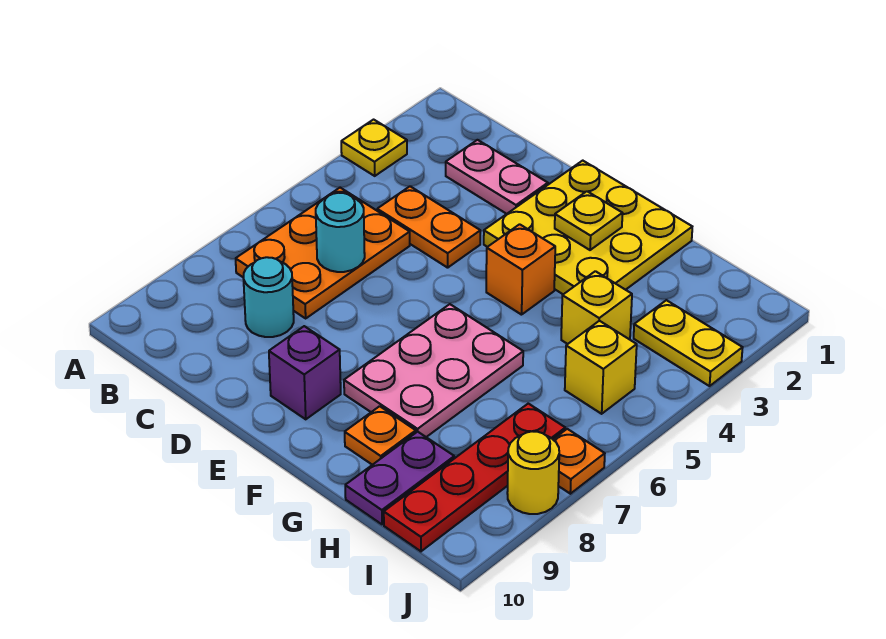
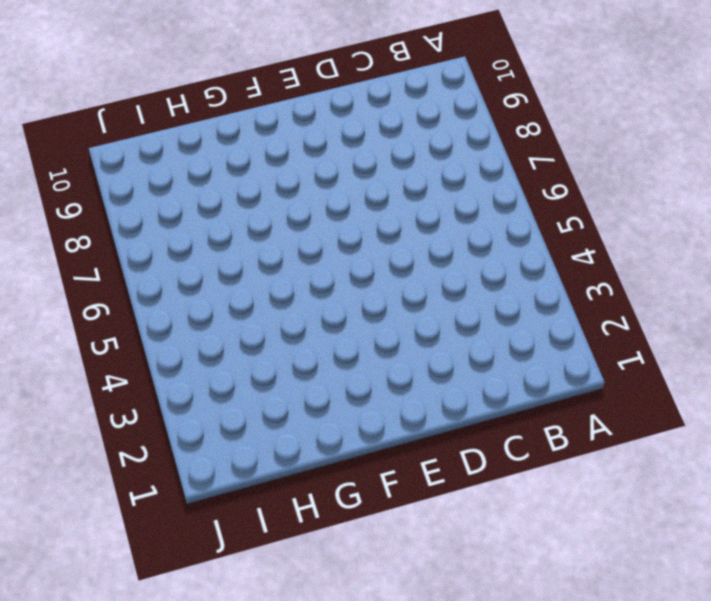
none -> yellow plate A3 level 1
none -> orange plate B5:C7 level 1
none -> pink plate C2:D2 level 1

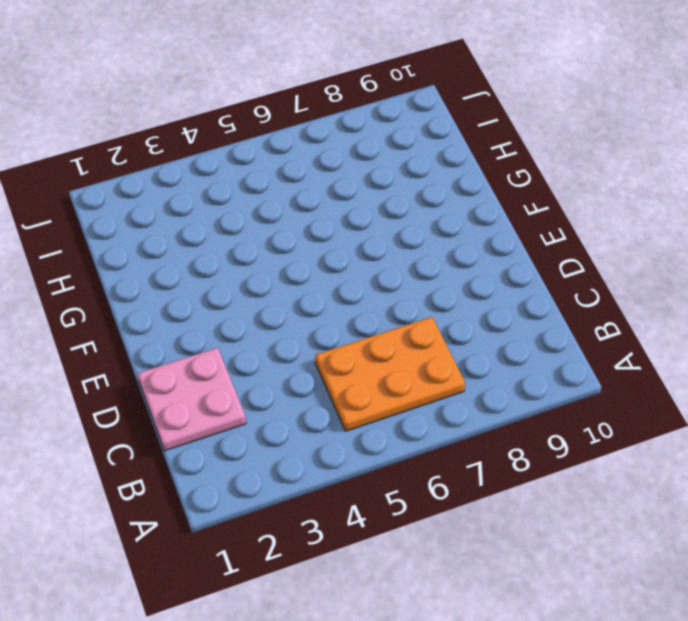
pink plate C1:D2 level 1 -> pink plate C2:D2 level 1
none -> yellow plate A3 level 1
none -> orange plate C4:D4 level 1
none -> cyan round brick C8 level 1

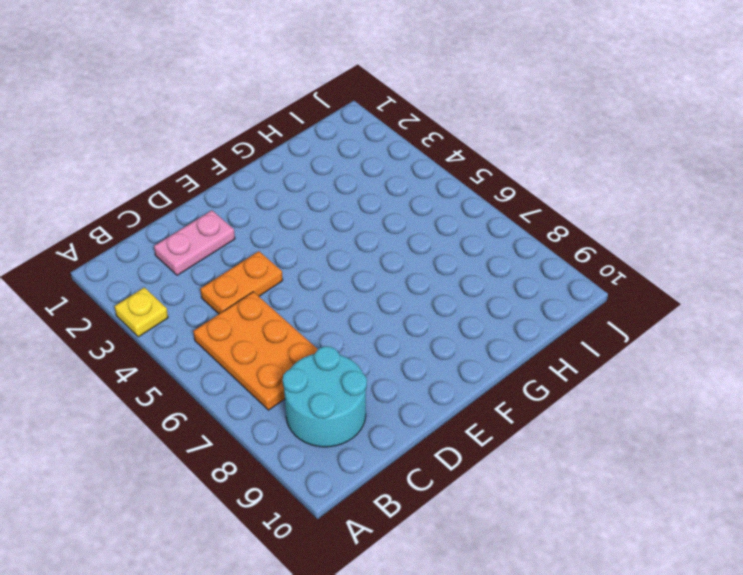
cyan round brick B8:C9 level 1 -> cyan round brick C8 level 1
none -> yellow plate E1:G3 level 1
none -> purple brick E9 level 1
none -> orange brick F4 level 1

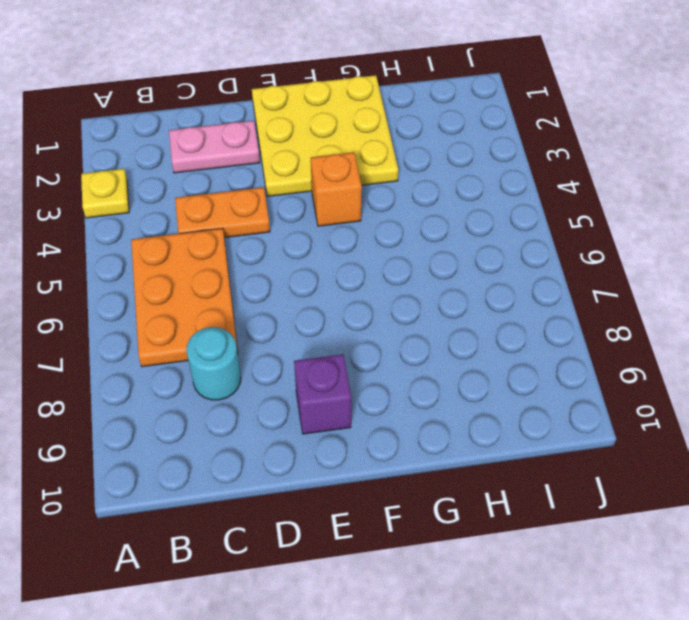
none -> pink plate F6:G8 level 1
none -> orange plate G9 level 1
none -> yellow brick H4 level 1

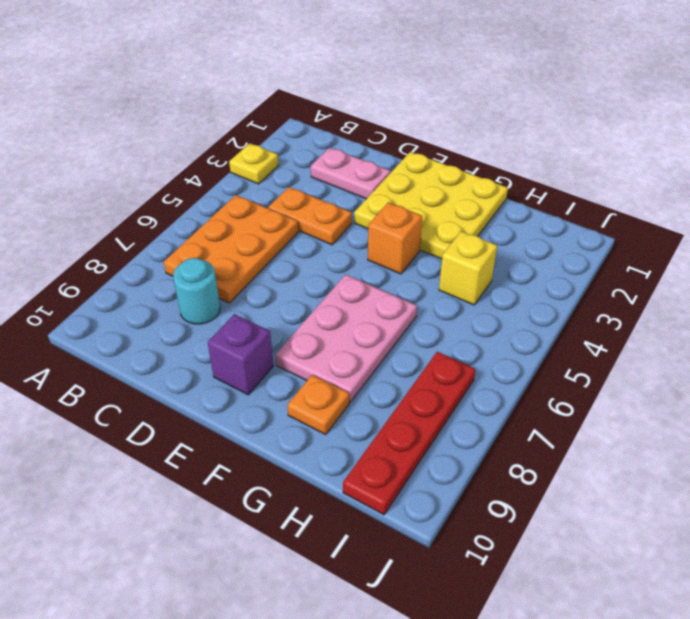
none -> purple plate H9:H10 level 1
none -> yellow plate I3:J3 level 1
none -> yellow brick I5 level 1

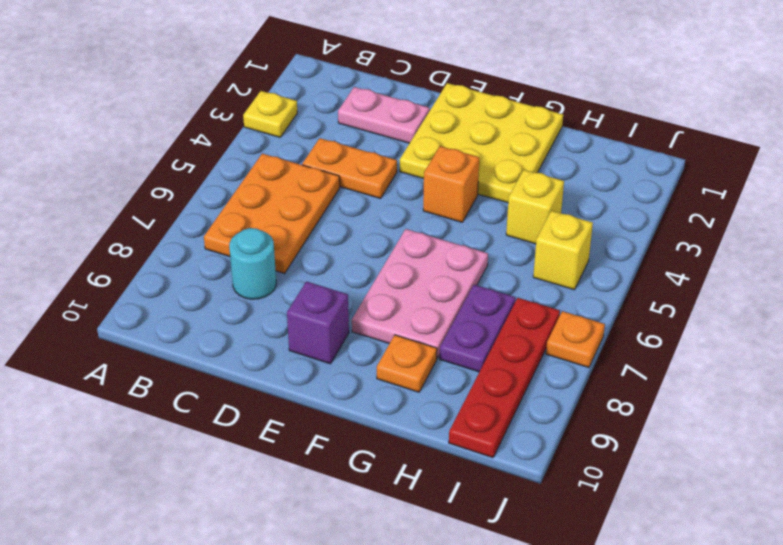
purple plate H7:H8 level 1 -> purple plate H9:H10 level 1
none -> yellow plate I3:J3 level 1
none -> yellow round brick J8 level 1
none -> cyan round brick C6 level 2

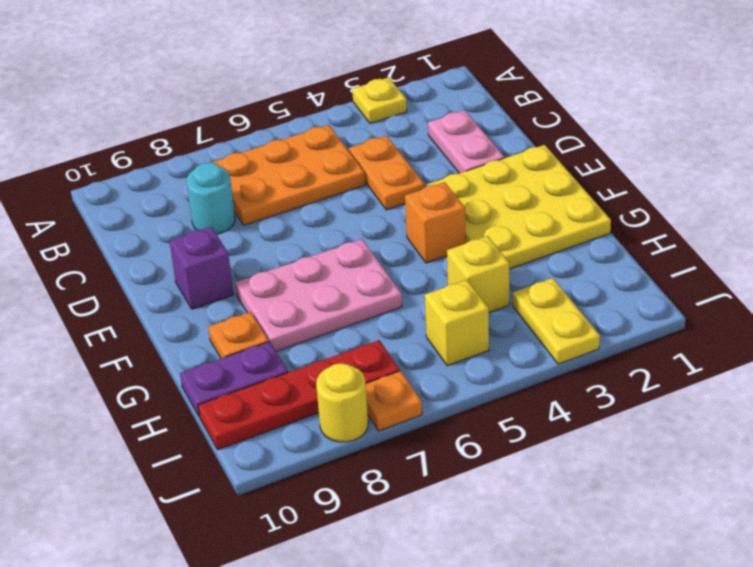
none -> cyan round brick C6 level 2
none -> yellow plate F2 level 2

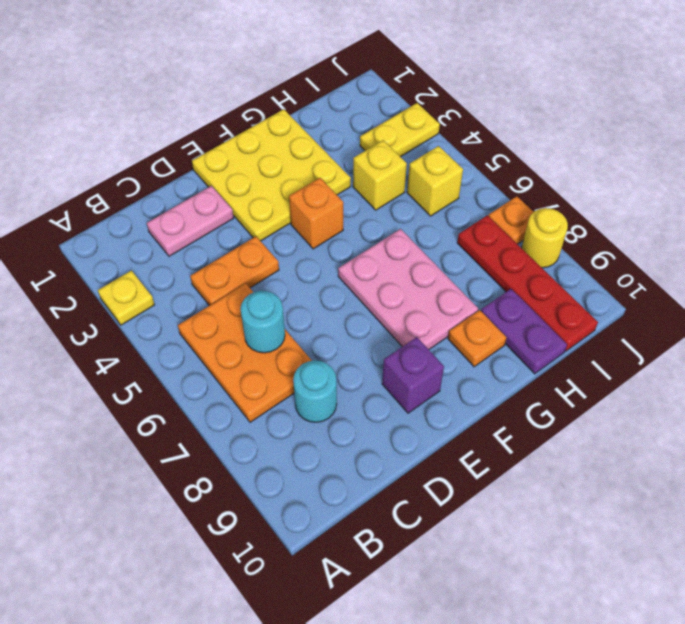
none -> yellow plate F2 level 2

